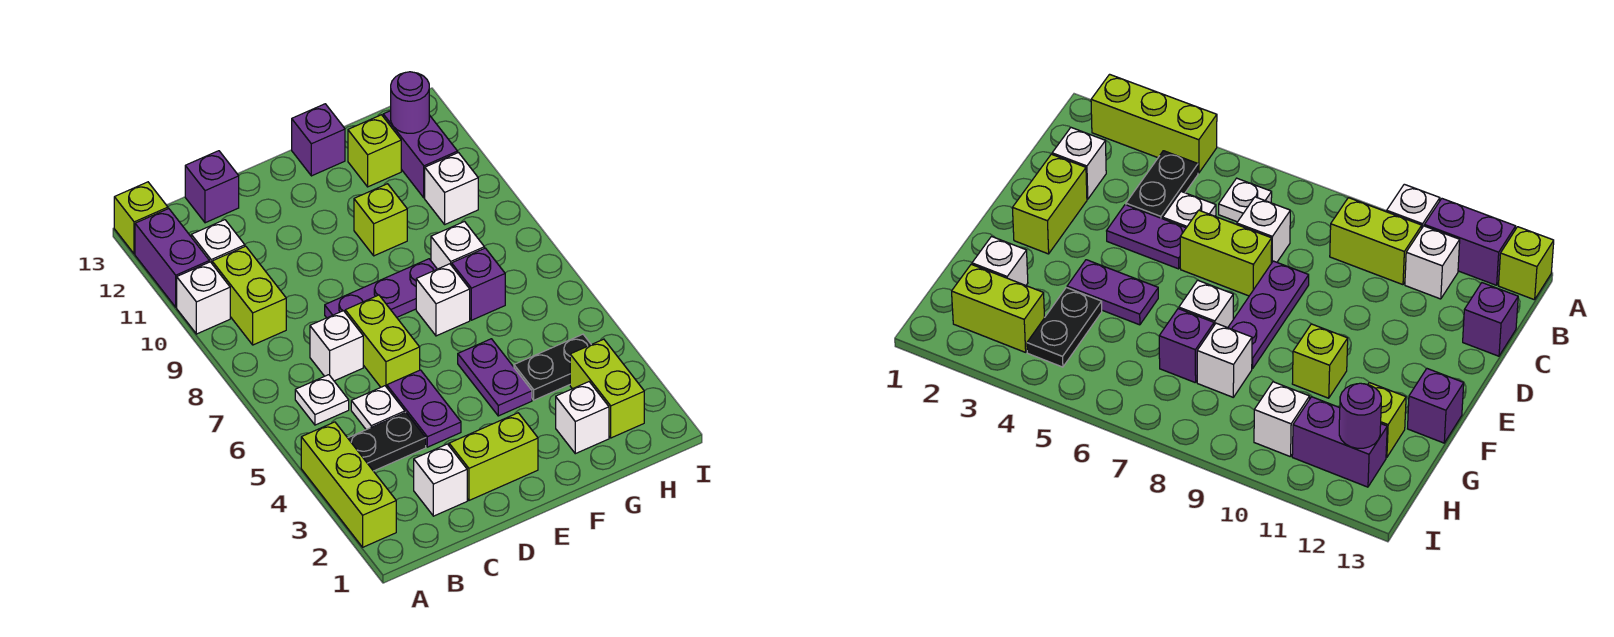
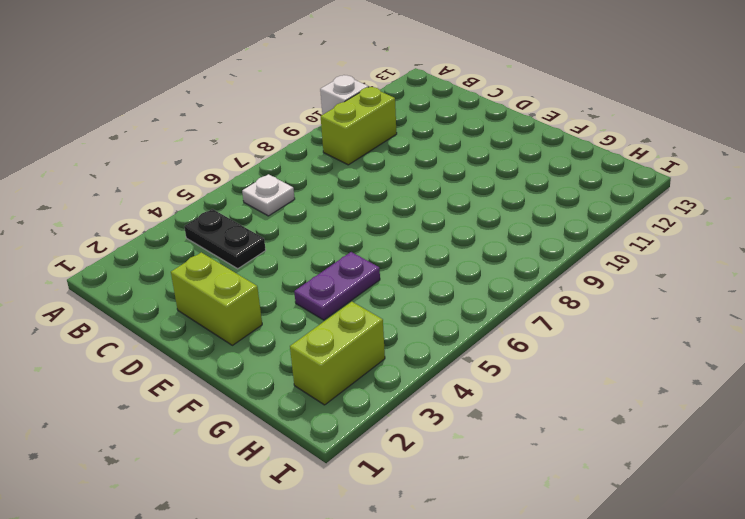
none -> lime brick A2:A4 level 1
none -> purple brick A11:A12 level 1
none -> lime brick A13 level 1

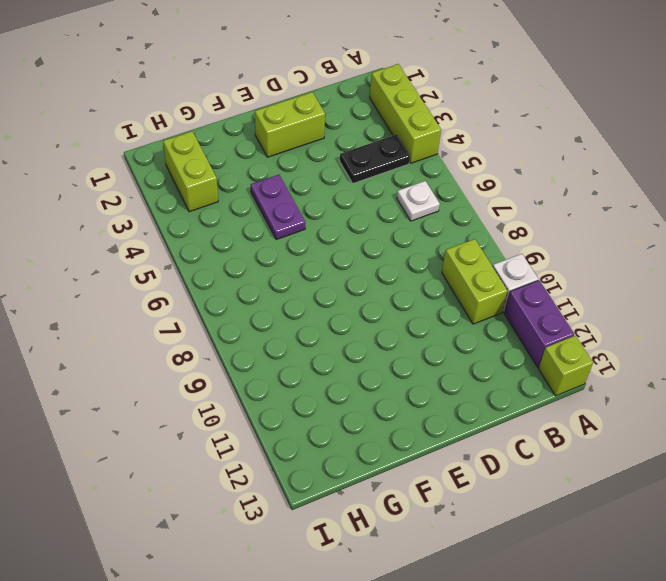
none -> white brick B11 level 1
none -> white brick C2 level 1
none -> white plate C5 level 1

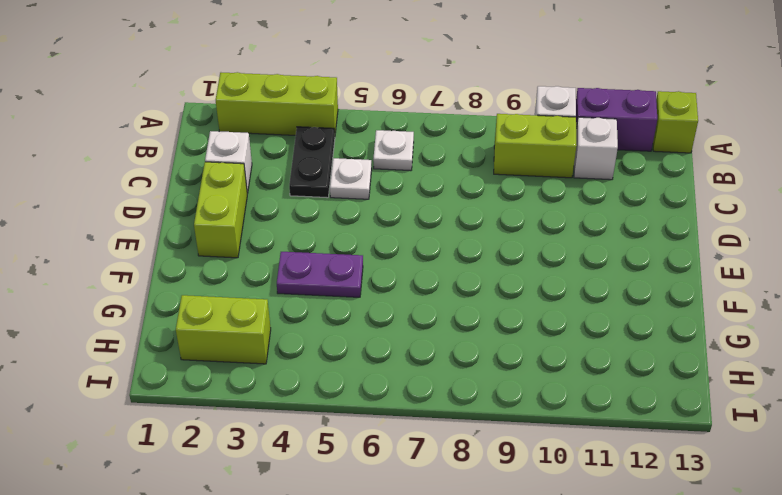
none -> white brick C7 level 1
none -> purple brick C13 level 1
none -> purple plate D4:D5 level 1

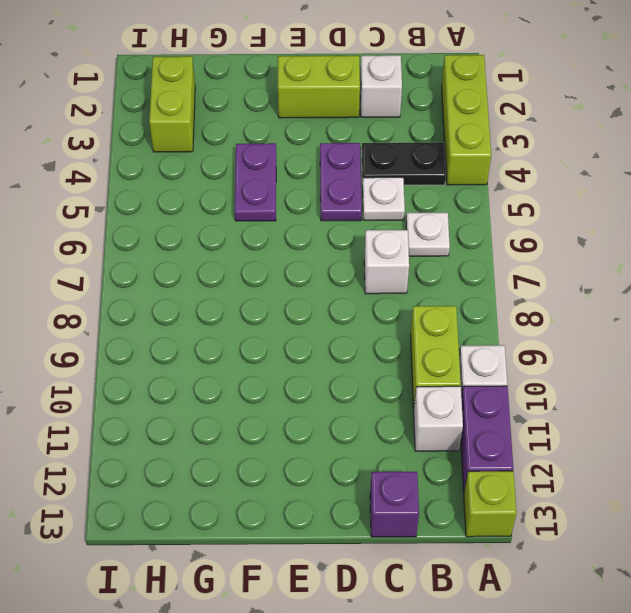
none -> lime brick D6:D7 level 1
none -> purple plate D8:F8 level 1
none -> white brick F7 level 1

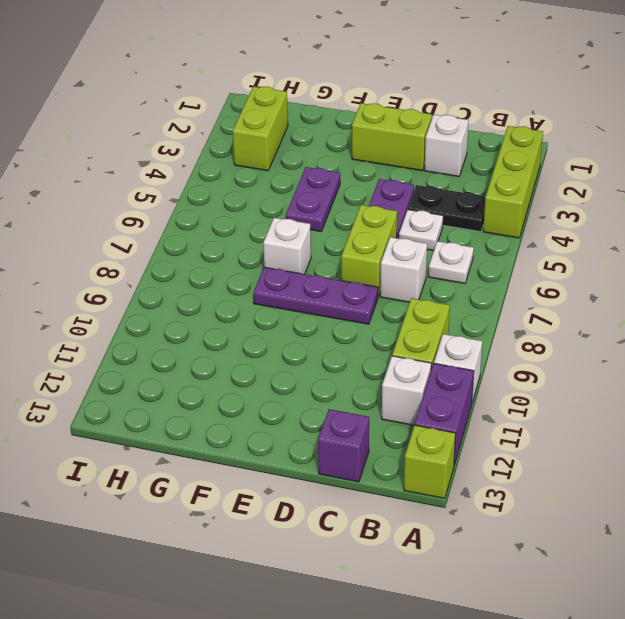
none -> lime brick F10 level 1
none -> purple brick F13 level 1
none -> white brick G2 level 1

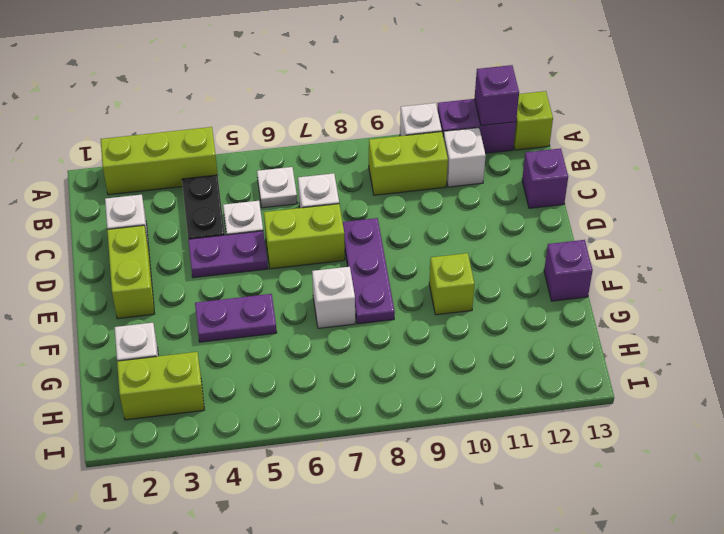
purple brick A12 level 2 -> purple brick G7 level 1
none -> black plate G4:H4 level 1
none -> white brick G8 level 1
none -> lime brick G12 level 1

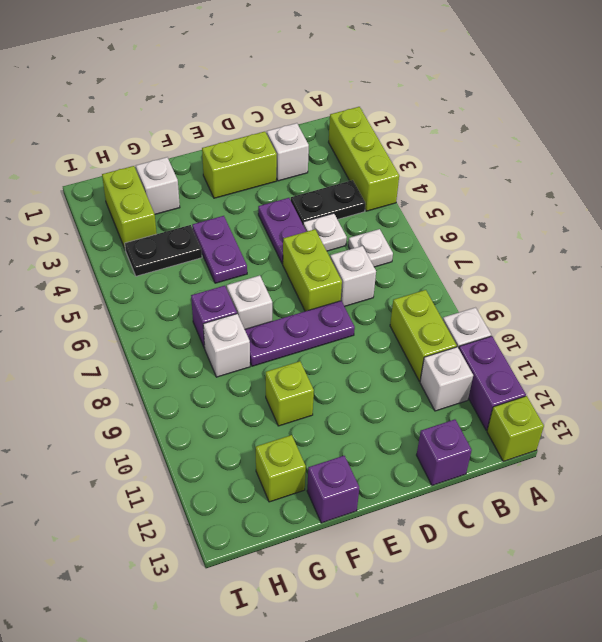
none -> white brick H10 level 1
none -> purple brick H11:H12 level 1
none -> purple round brick H12 level 2

